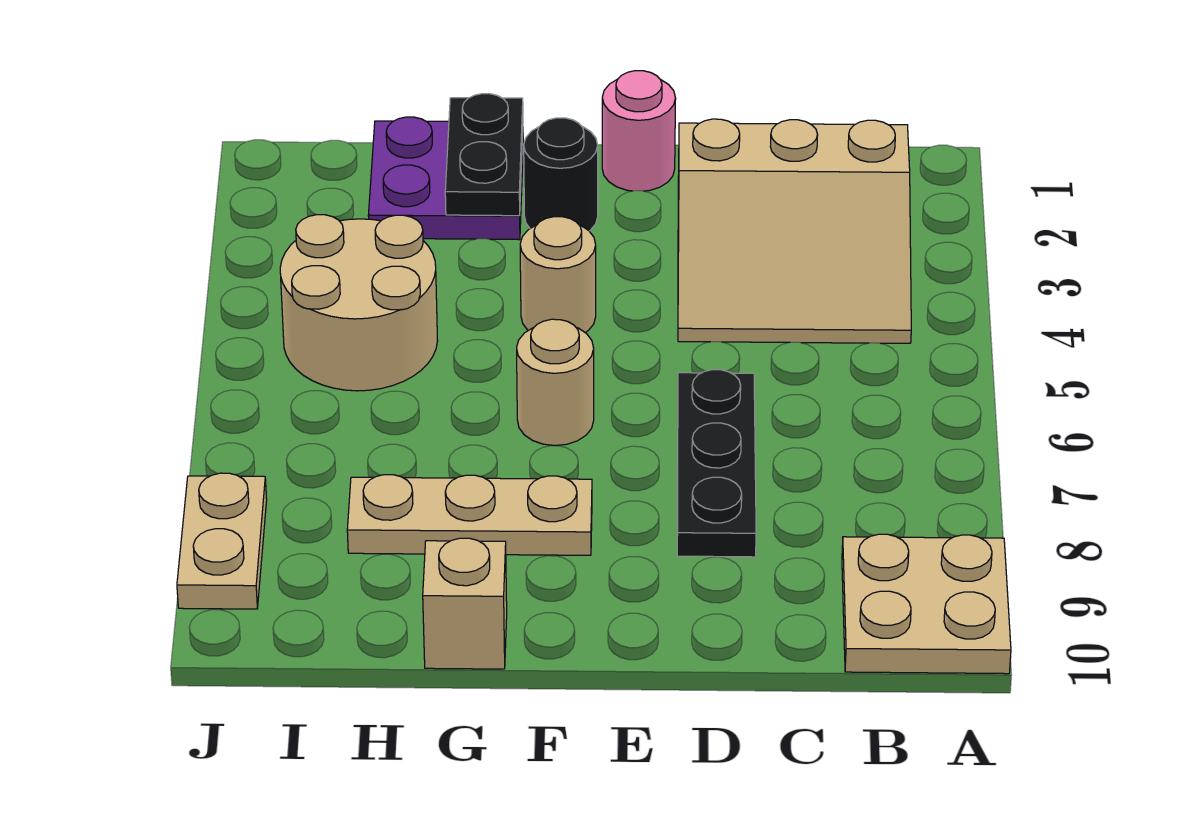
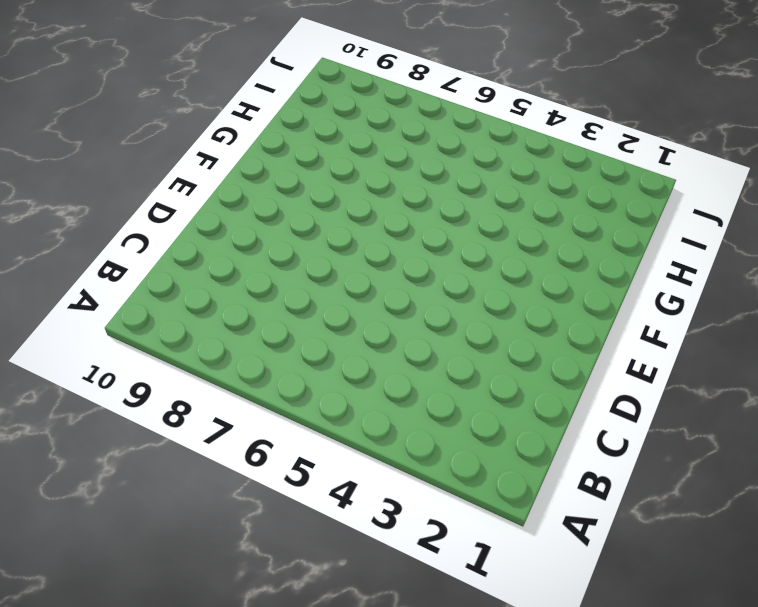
none -> tan plate A9:B10 level 1
none -> tan slope B2:D4 level 1 top 2
none -> black plate D6:D8 level 1

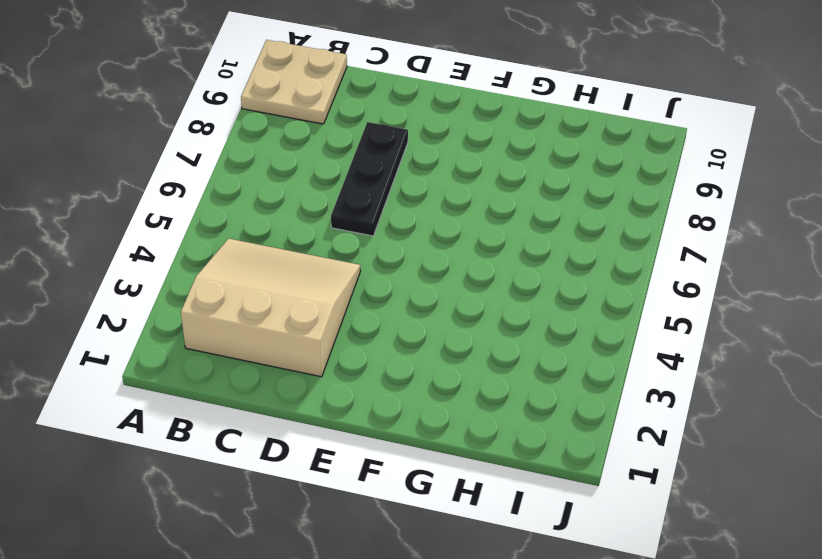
none -> pink round brick E1 level 1
none -> black round brick F2 level 1
none -> tan round brick F4 level 1

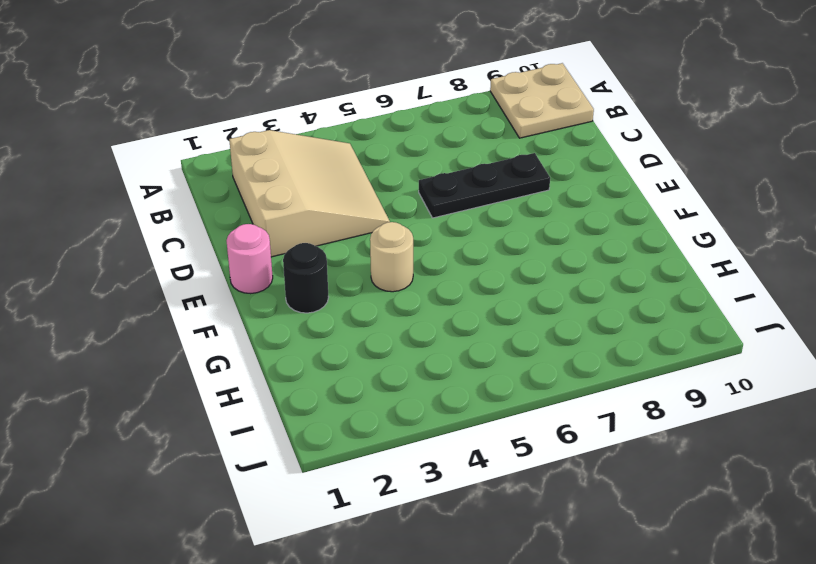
none -> tan round brick F6 level 1
none -> tan plate F8:H8 level 1
none -> purple plate G1:H2 level 1

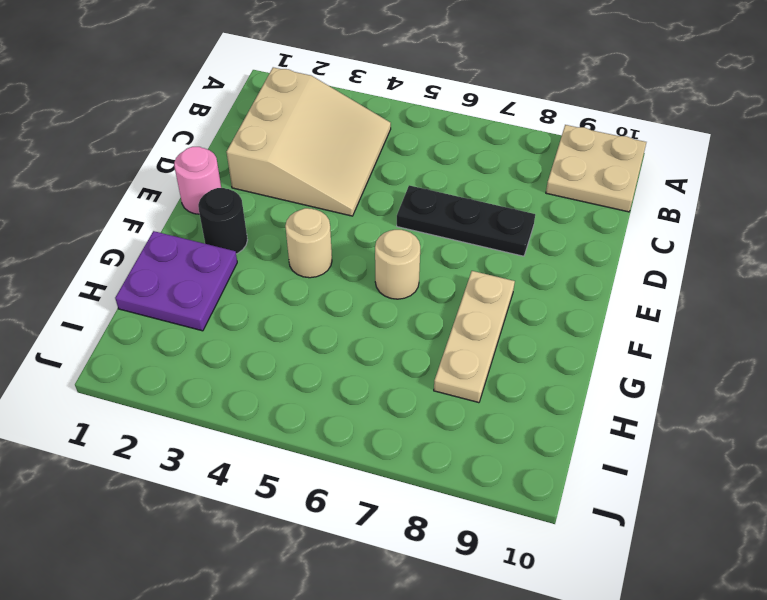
none -> tan brick G10 level 1
none -> tan round brick H4:I5 level 1
none -> tan plate J8:J9 level 1

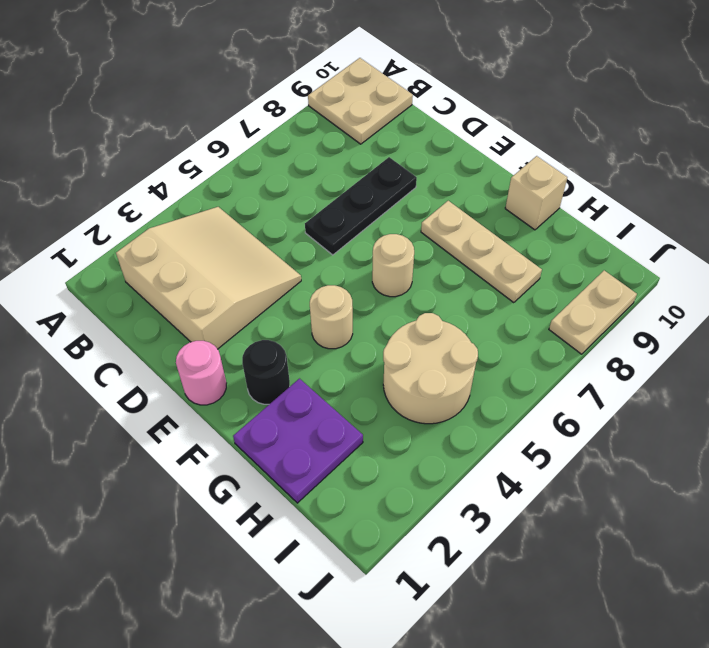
none -> black plate G1:G2 level 2

